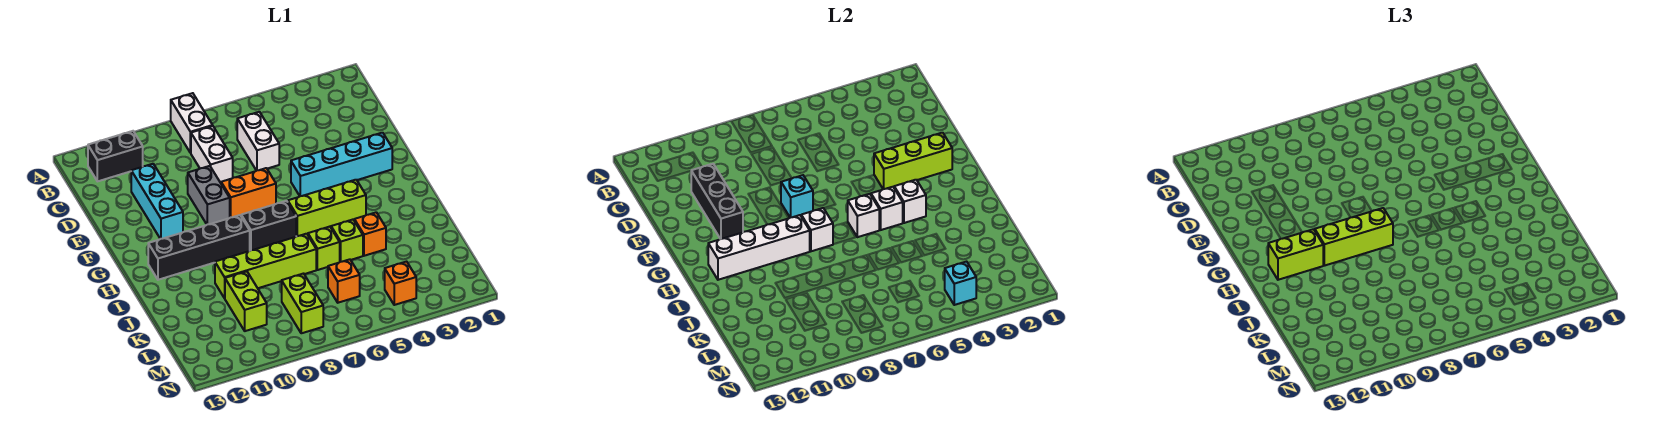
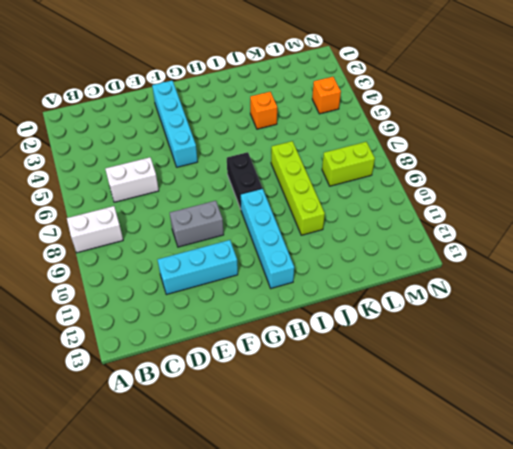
cyan brick H9:H12 level 1 -> black brick H9:H12 level 1
none -> black brick B11:B12 level 1
none -> white brick C8:D8 level 1
none -> orange brick F7:F8 level 1
none -> lime brick H4:H6 level 1

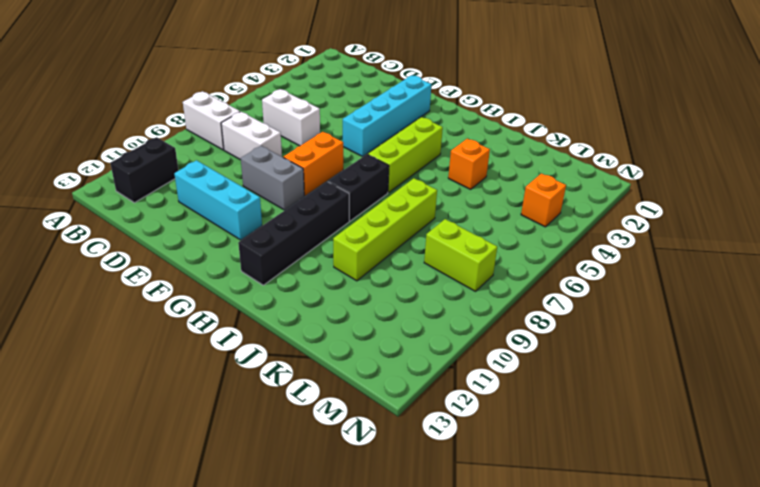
none -> lime brick J5 level 1
none -> lime brick J6 level 1
none -> lime brick K10:L10 level 1
none -> orange brick L6 level 1

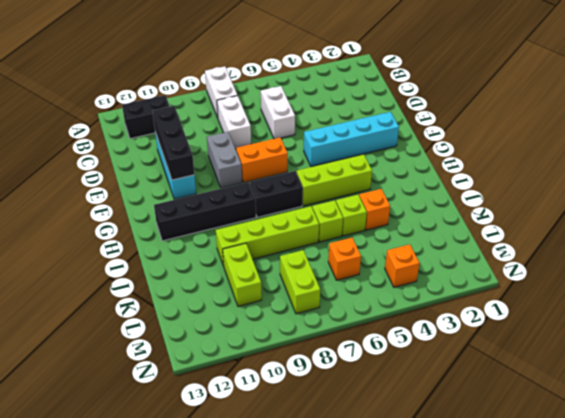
none -> lime brick F2:F4 level 2
none -> cyan brick F8 level 2
none -> white brick H4 level 2
none -> white brick H5 level 2

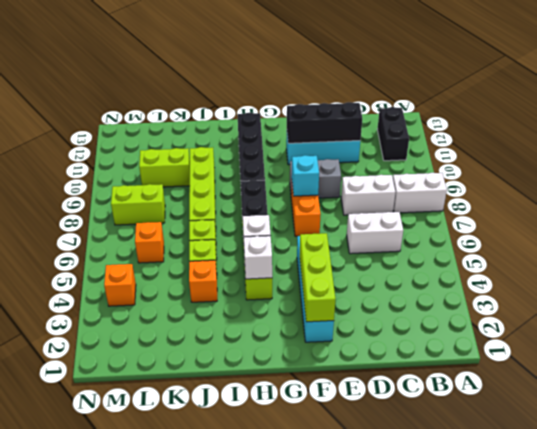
none -> white brick H6 level 2
none -> white brick H8 level 2
none -> white brick H9:H12 level 2
none -> cyan brick M4 level 2

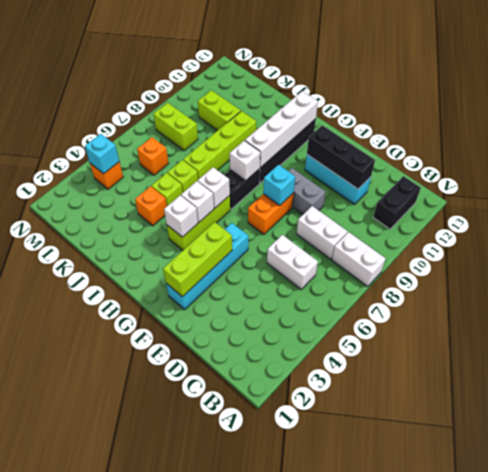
none -> lime brick H8:H10 level 3
none -> lime brick H11:H12 level 3

